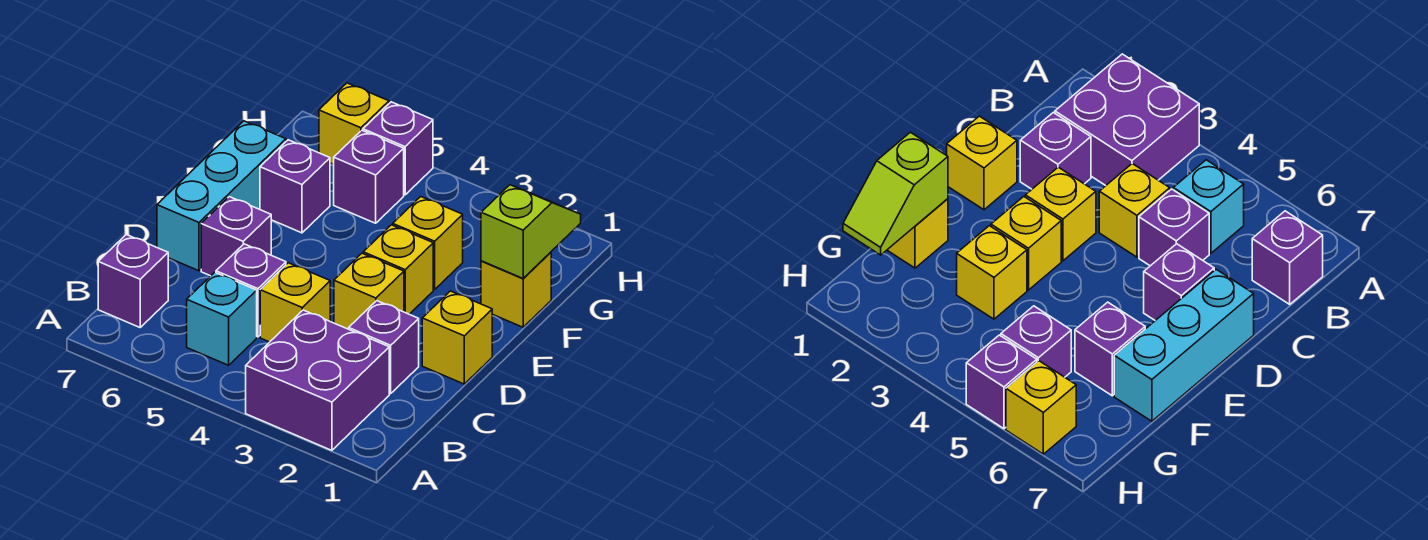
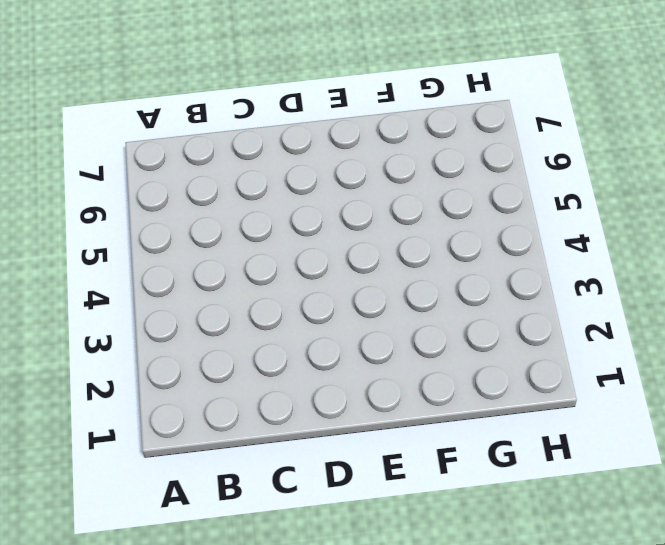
none -> purple brick A2:B3 level 1
none -> cyan brick B5 level 1
none -> purple brick B7 level 1

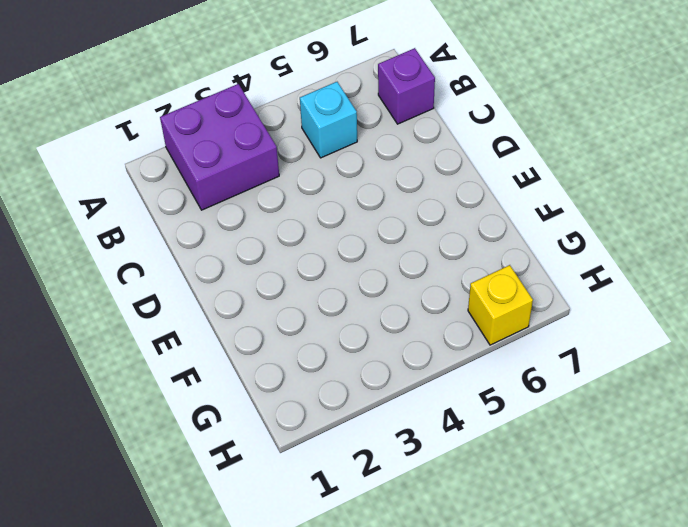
none -> purple brick C2 level 1
none -> yellow brick C4 level 1
none -> purple brick C5 level 1

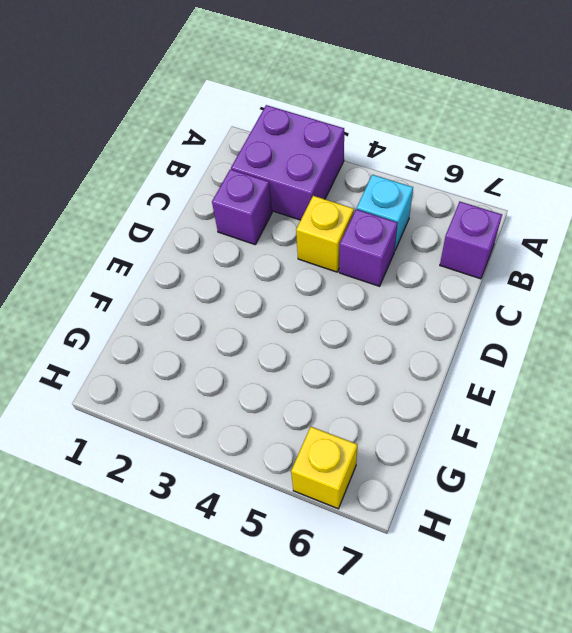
none -> yellow brick D1 level 1
none -> yellow brick D3 level 1
none -> purple brick D6 level 1

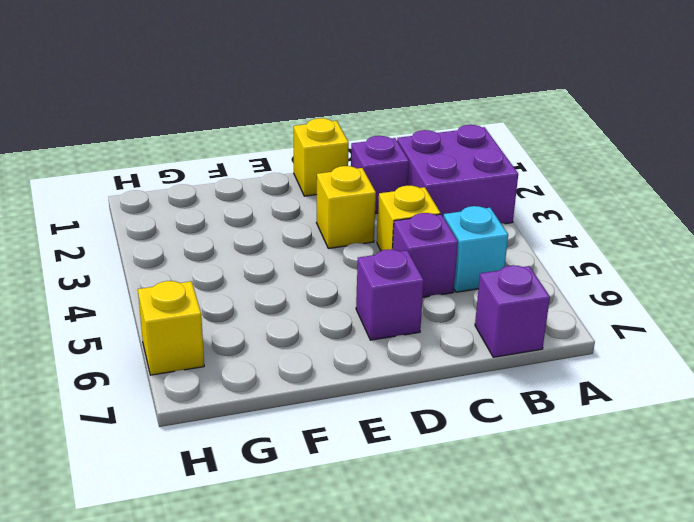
none -> cyan brick D7:F7 level 1
none -> yellow brick E3 level 1
none -> yellow brick F1 level 1

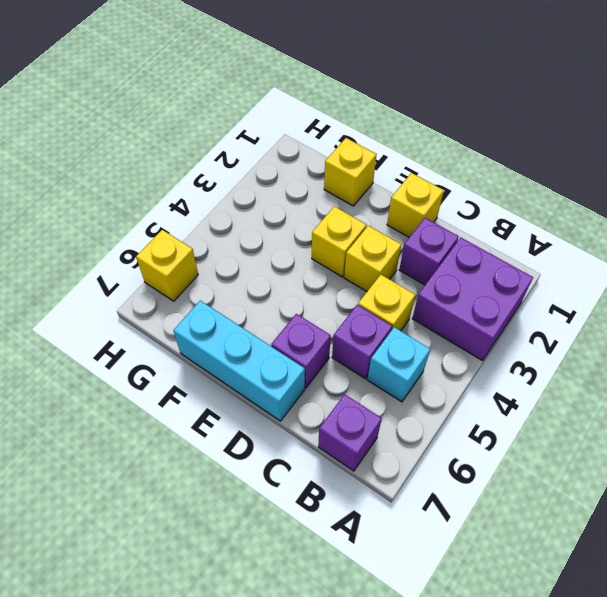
none -> yellow brick F3 level 1
none -> purple brick F6 level 1
none -> purple brick G5 level 1

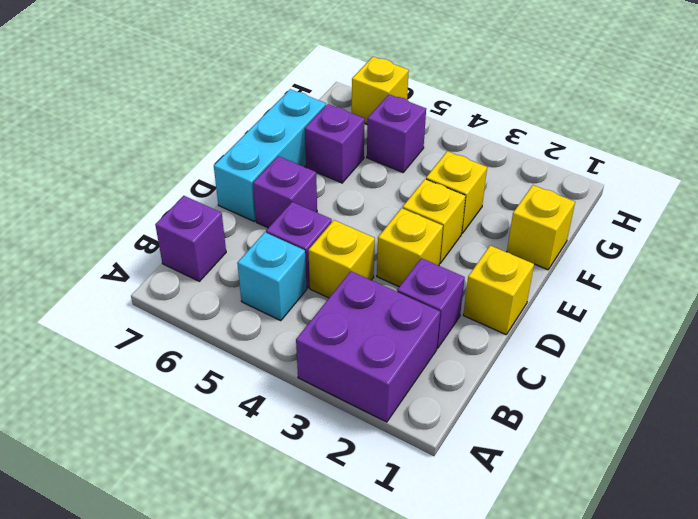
none -> purple brick H5 level 1
none -> lime slope F1:G1 level 2 top F

